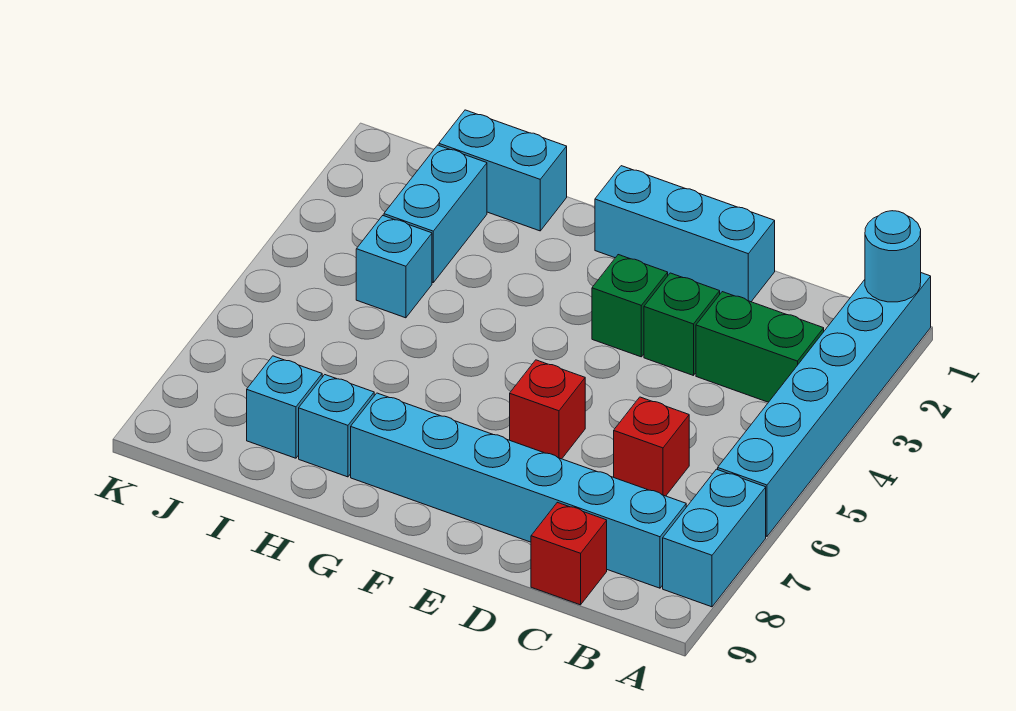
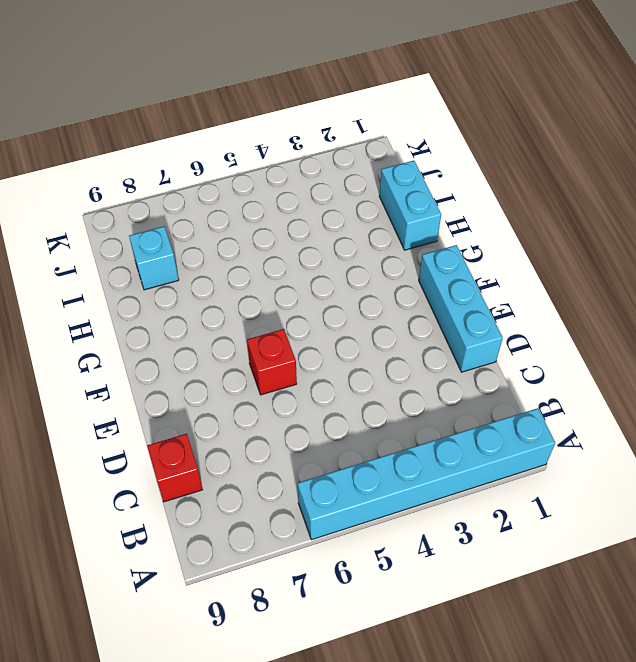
none -> cyan brick A7:A8 level 1
none -> green brick B3:C3 level 1
none -> cyan brick B8:G8 level 1

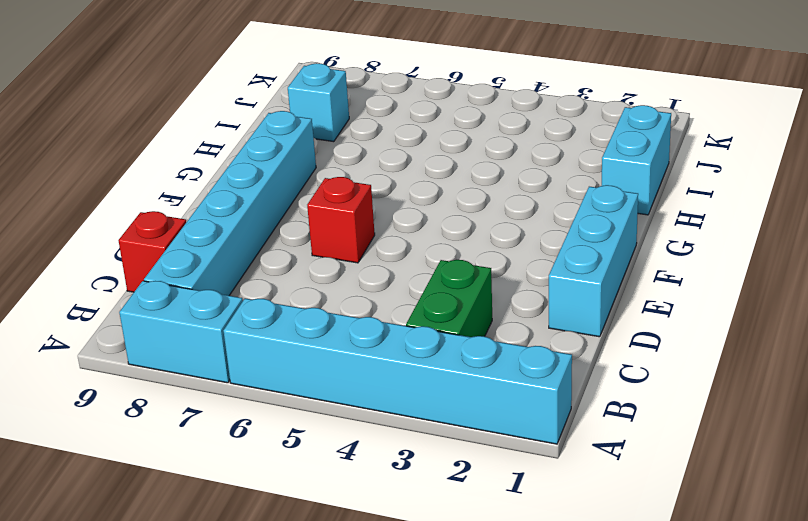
none -> red brick C6 level 1
none -> green brick D3 level 1
none -> green brick E3 level 1

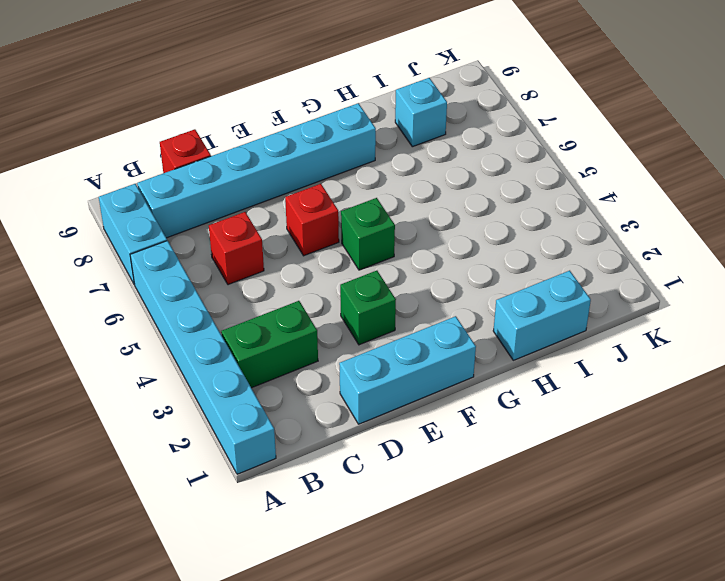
green brick F5 level 1 -> green brick D3 level 1
none -> cyan brick H8 level 1
none -> cyan brick I2:I3 level 1
none -> cyan brick I4 level 1

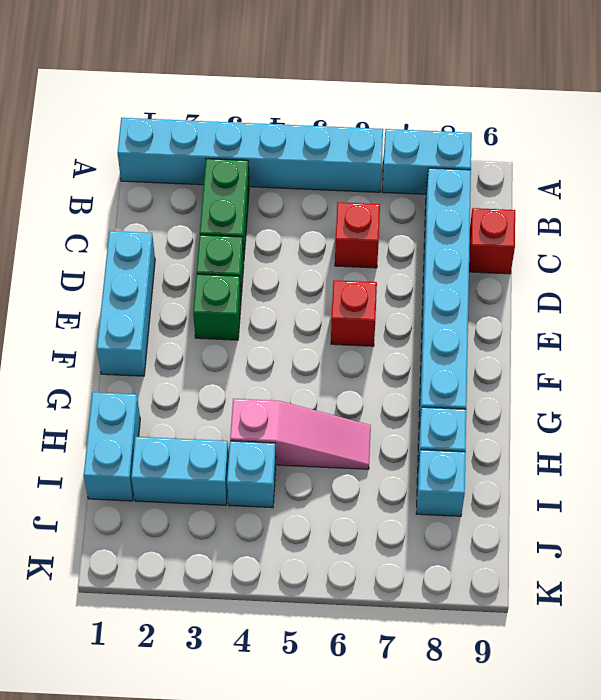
pink slope H4:H6 level 1 top 4 -> none
none -> cyan round brick A1 level 2

